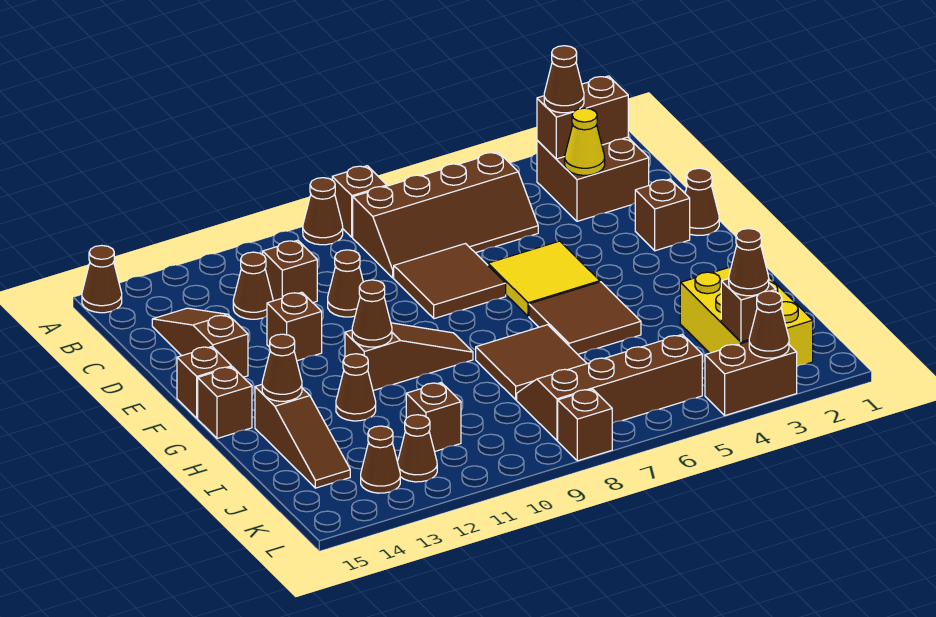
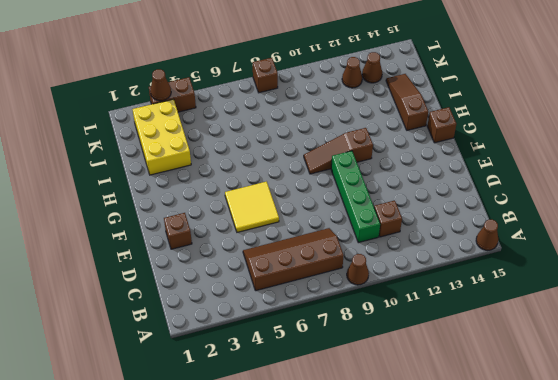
green brick C10:F10 level 1 -> brown cone D10 level 1
none -> brown brick A8 level 1
none -> brown brick B2:C3 level 1
none -> brown cone C12 level 1
none -> brown slope C14:E14 level 1 top E

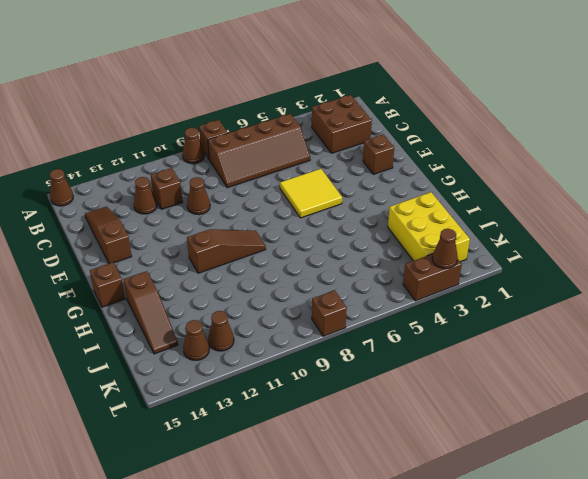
none -> brown tile D7:E8 level 1
none -> brown cone E1 level 1
none -> brown brick E12 level 1
none -> brown brick F15 level 1

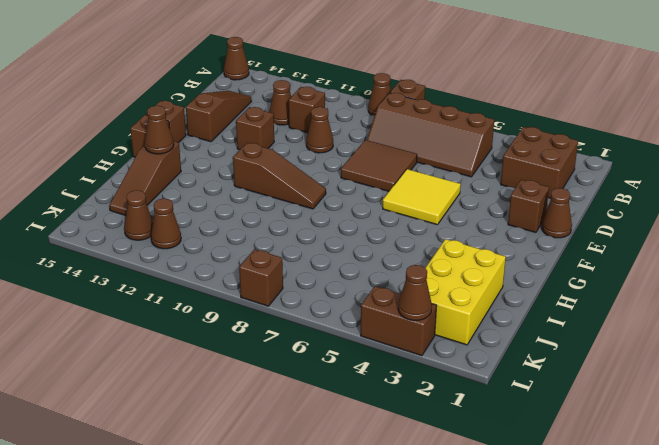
none -> brown tile G5:H6 level 1
none -> brown tile H7:I8 level 1
none -> brown cone H12 level 1
none -> brown slope J5:K8 level 1 top K

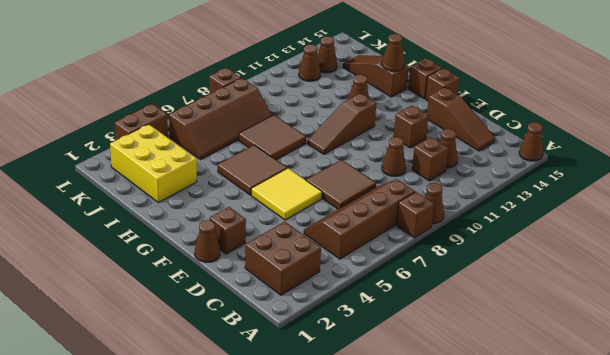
none -> brown brick J11 level 1
none -> brown brick B2:B3 level 2
none -> yellow cone C3 level 2
none -> brown cone G11 level 2

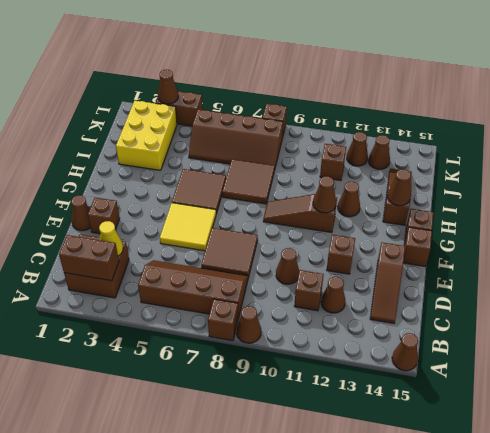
none -> brown brick K3 level 2
none -> brown cone B3 level 3
none -> brown cone K3 level 3

